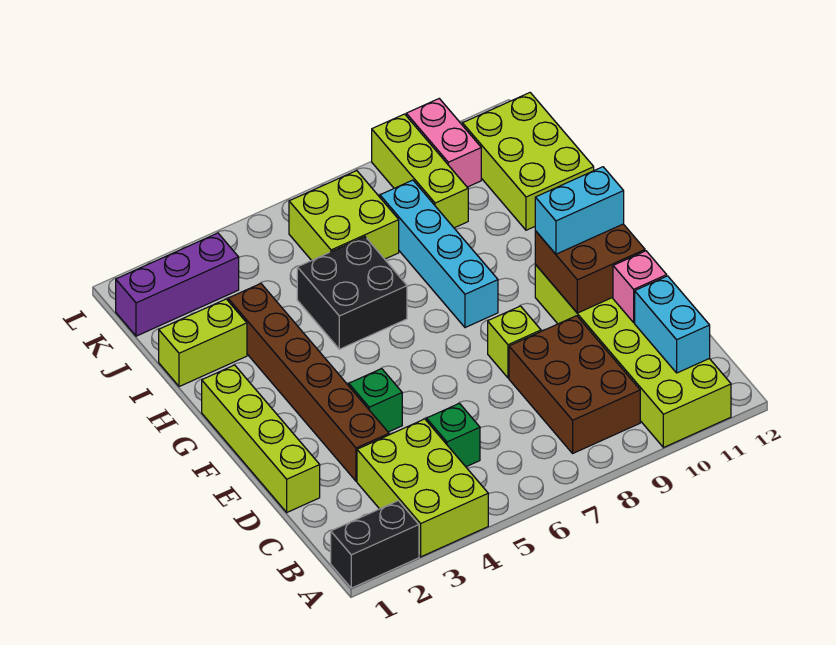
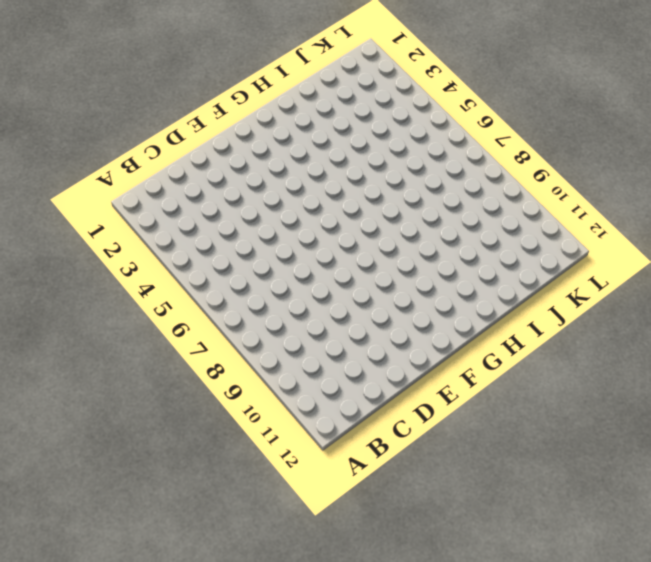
none -> black brick A1:A2 level 1
none -> lime brick A3:C4 level 1
none -> lime brick A10:F11 level 1

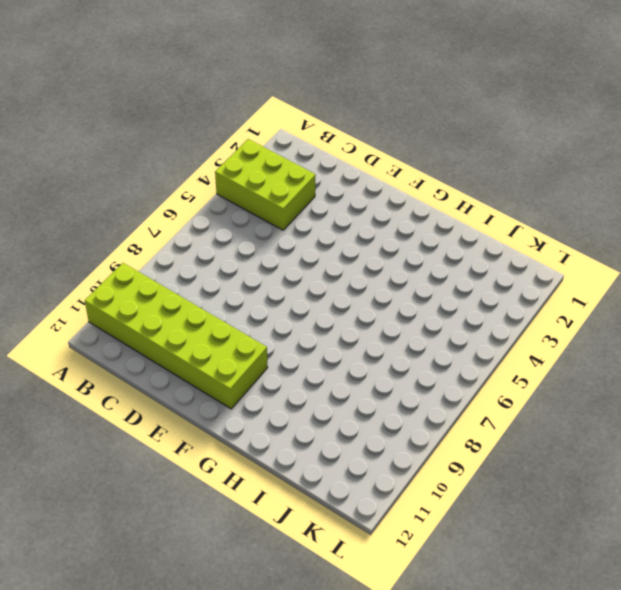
none -> black brick A1:A2 level 1
none -> brown brick B8:D9 level 1
none -> green brick C5 level 1

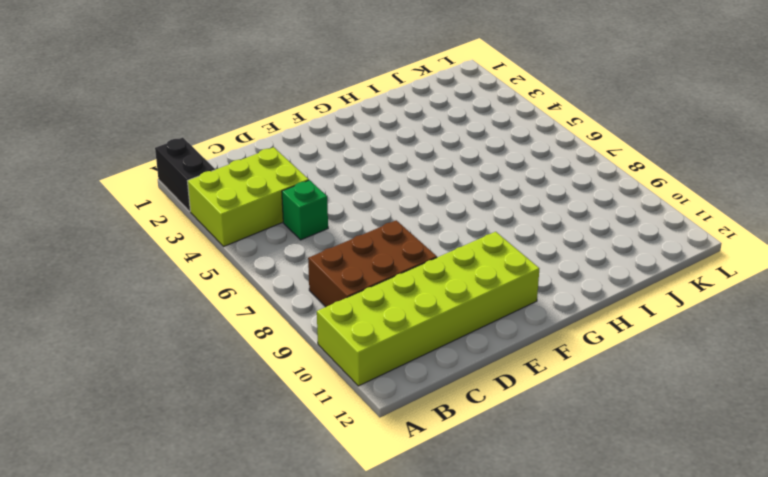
none -> lime brick D1:G1 level 1
none -> brown brick D3:I3 level 1
none -> green brick E4 level 1

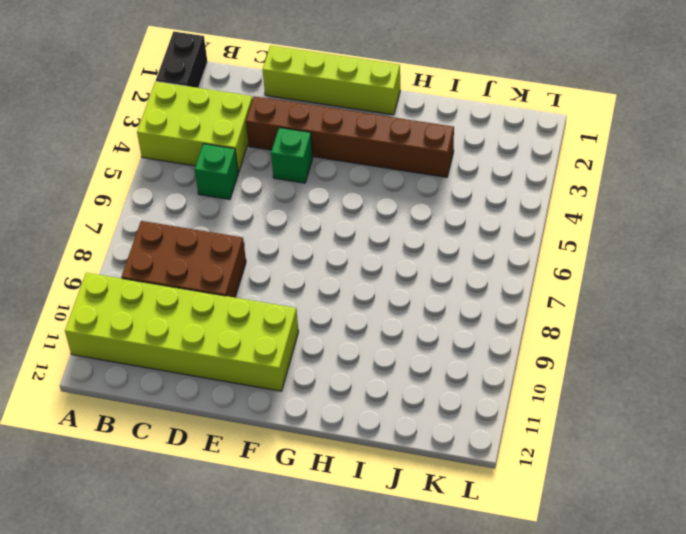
none -> lime brick E8 level 1
none -> cyan brick G8:J8 level 1
none -> black brick H5:I6 level 1

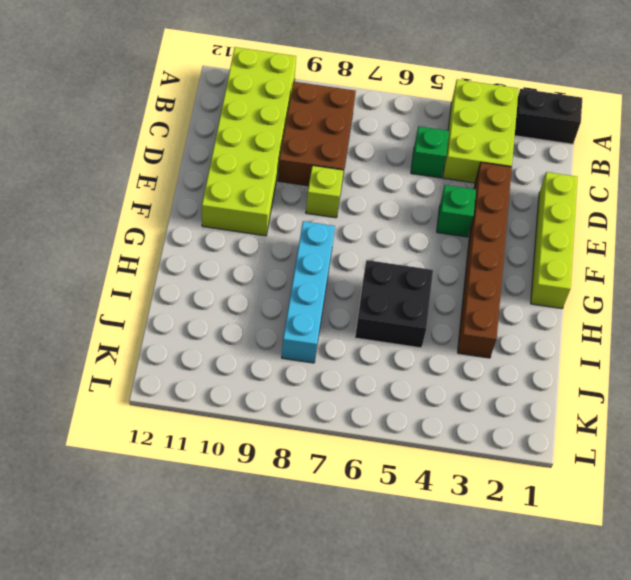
none -> lime brick I1:I2 level 1
none -> lime brick I11:K12 level 1
none -> lime brick J6:K7 level 1

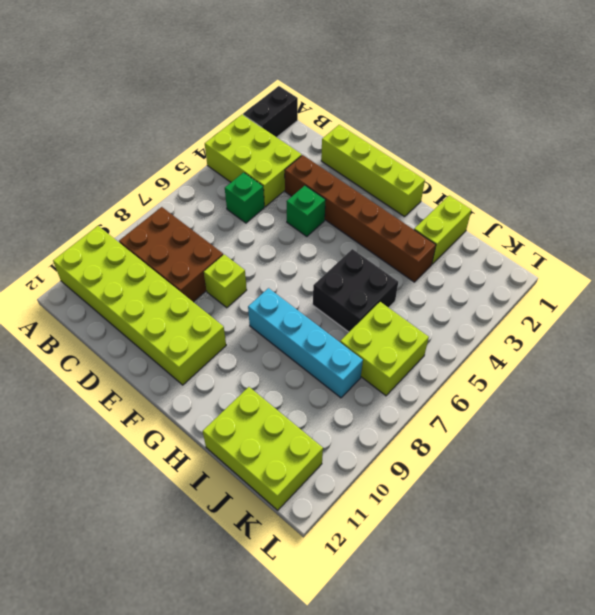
none -> lime brick J9:L9 level 1
none -> purple brick K1:K3 level 1
none -> pink brick K10:L10 level 1

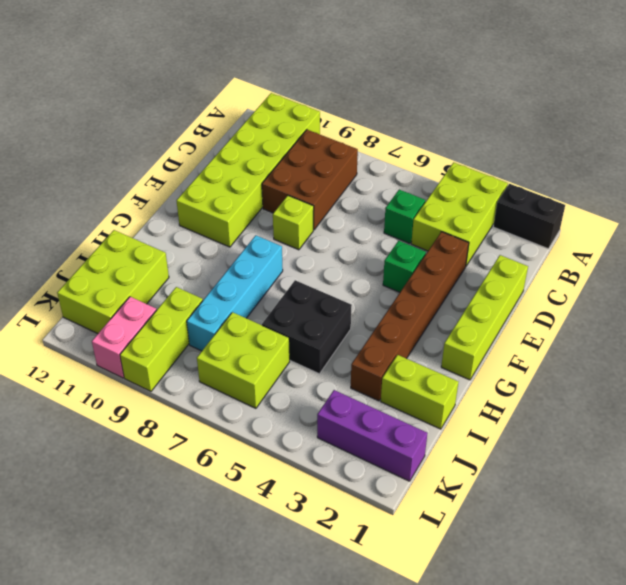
none -> cyan brick B11:C11 level 2
none -> pink brick D11 level 2
none -> brown brick E10:F11 level 2

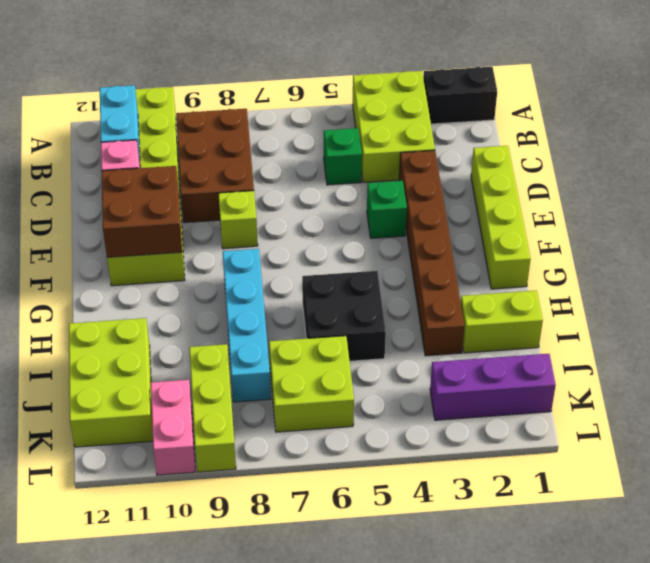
none -> cyan brick F10:F11 level 3

